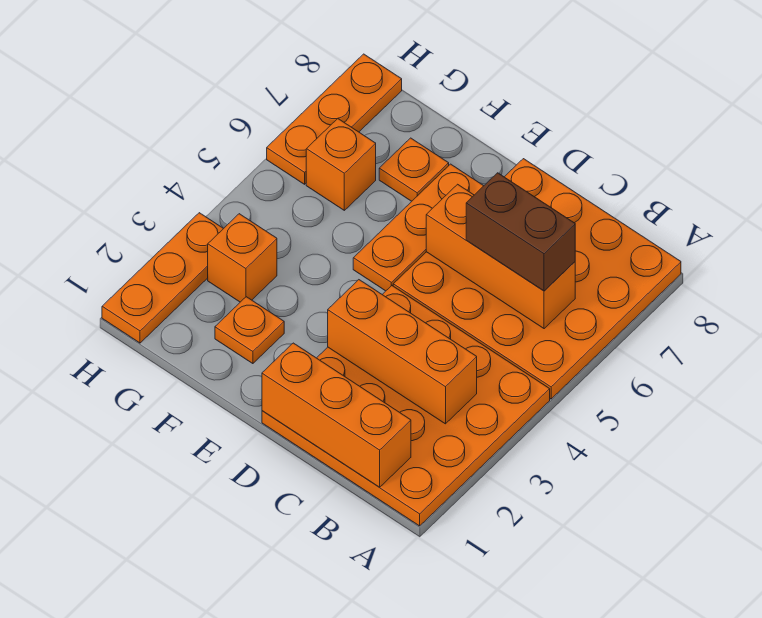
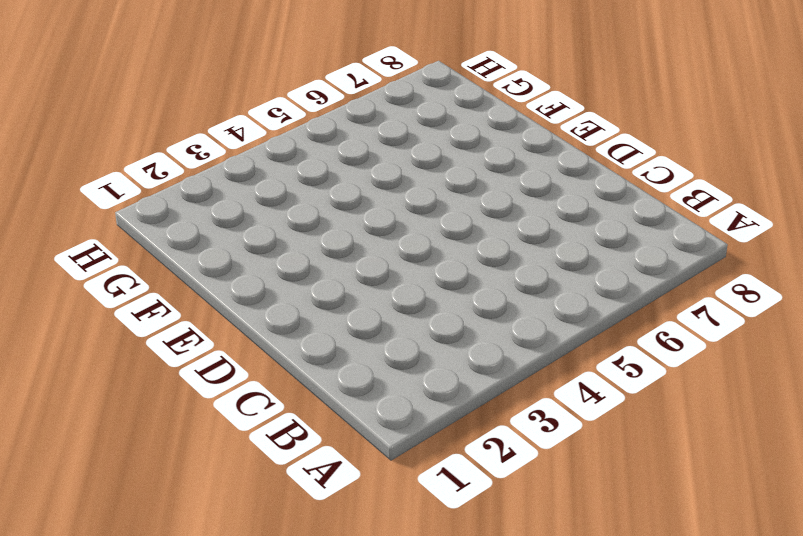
none -> orange plate A1:D4 level 1
none -> orange plate A5:D8 level 1
none -> orange plate E5:E7 level 1

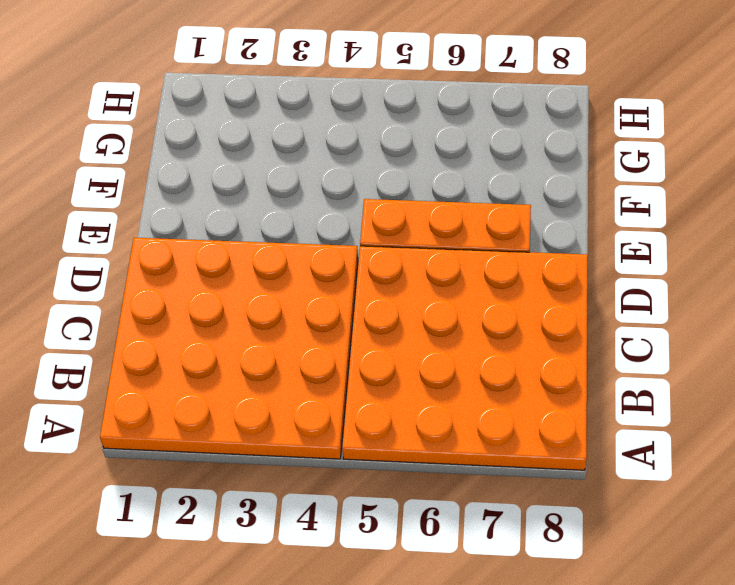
none -> orange plate F2 level 1
none -> orange plate F7 level 1
none -> orange brick G3 level 1

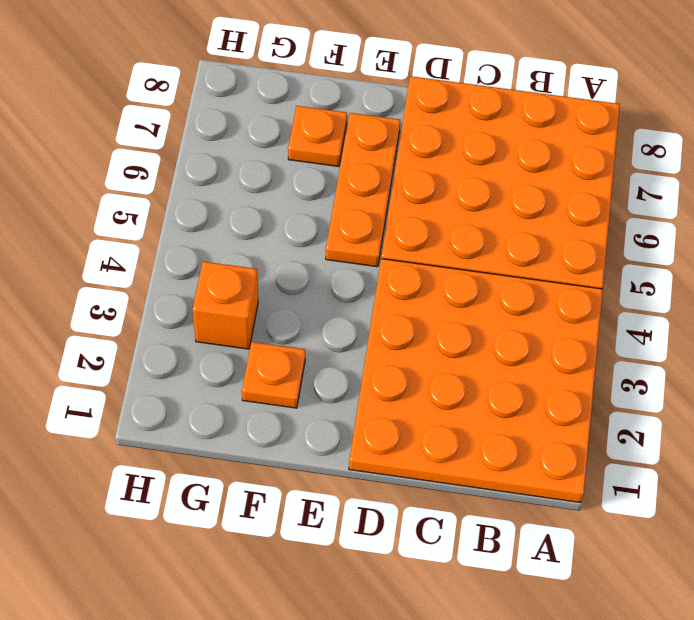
none -> orange brick G6 level 1
none -> orange plate H1:H3 level 1
none -> orange plate H6:H8 level 1

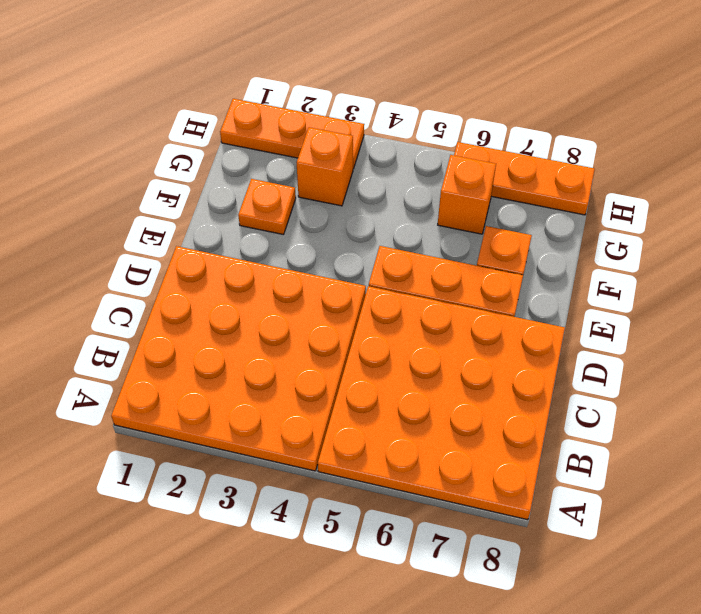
none -> orange brick B1:D1 level 2
none -> orange brick B3:D3 level 2
none -> orange brick B6:D6 level 2

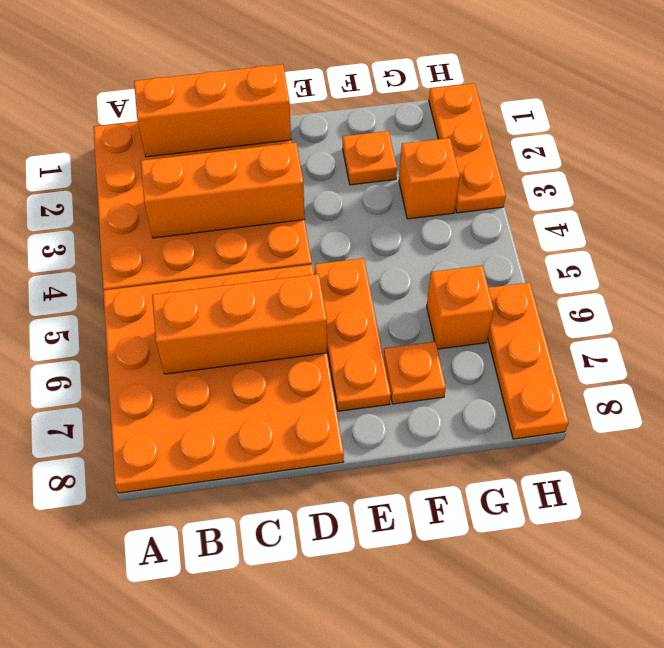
none -> brown brick B6:C6 level 3

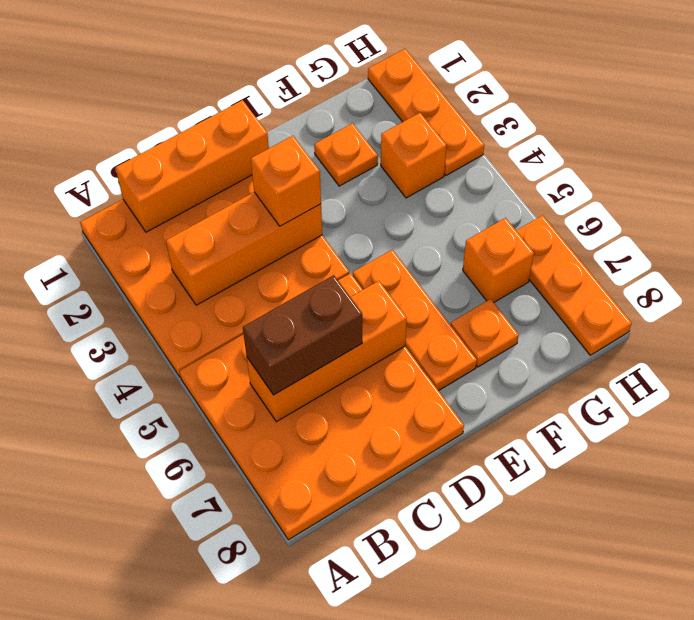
orange brick D3 level 3 -> none

